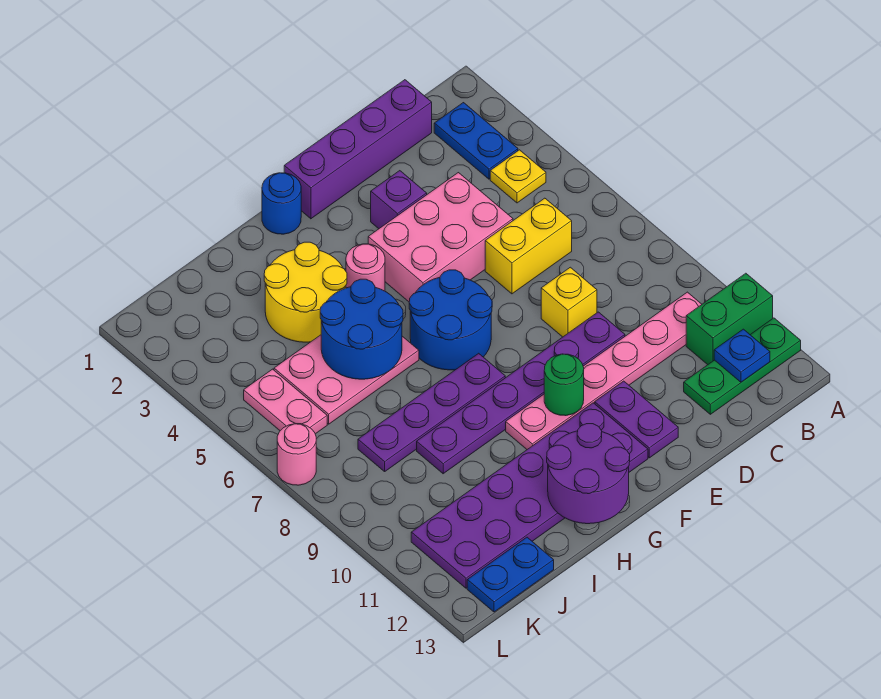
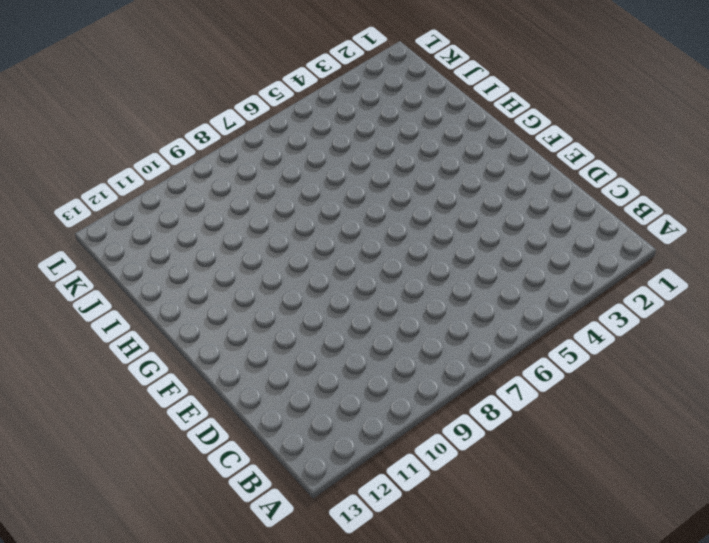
none -> green brick A11:B11 level 1
none -> green plate A12:C12 level 1
none -> blue plate B2:B3 level 1

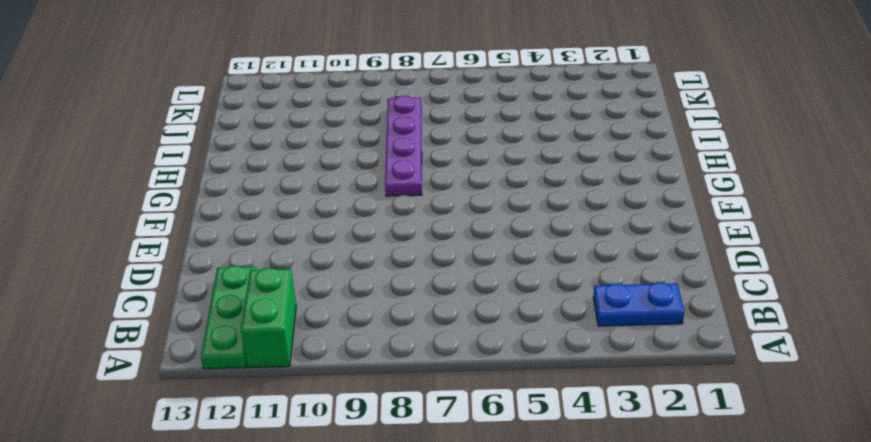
none -> yellow plate B4 level 1
none -> pink plate B10:G10 level 1
none -> purple brick C1:F1 level 1

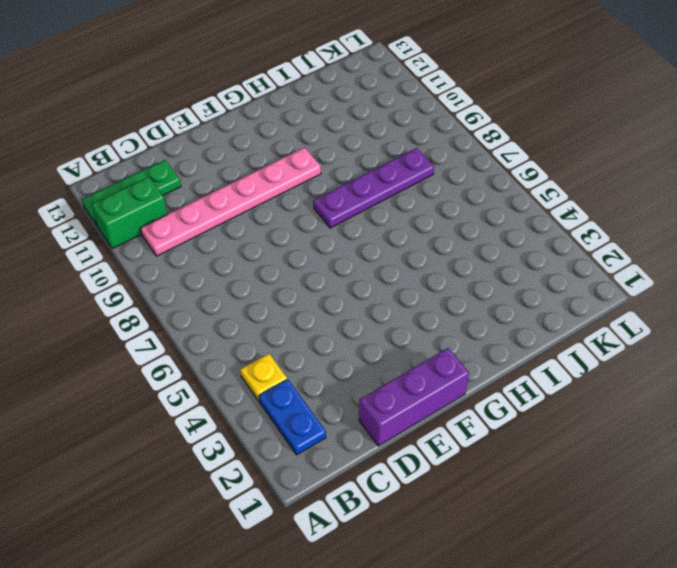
purple brick D1:F1 level 1 -> purple brick C1:F1 level 1
none -> yellow brick C6:D6 level 1
none -> pink brick D4:F5 level 1
none -> yellow brick D8 level 1

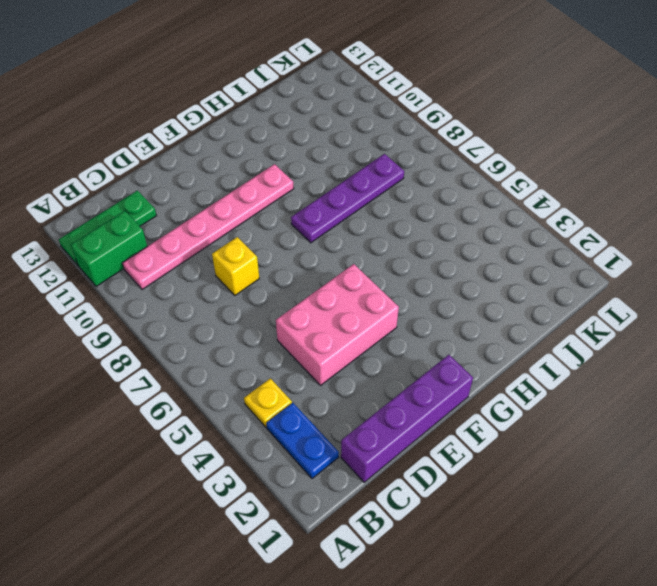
none -> yellow brick C6:D6 level 1
none -> purple plate D9:I9 level 1
none -> purple brick E3 level 1

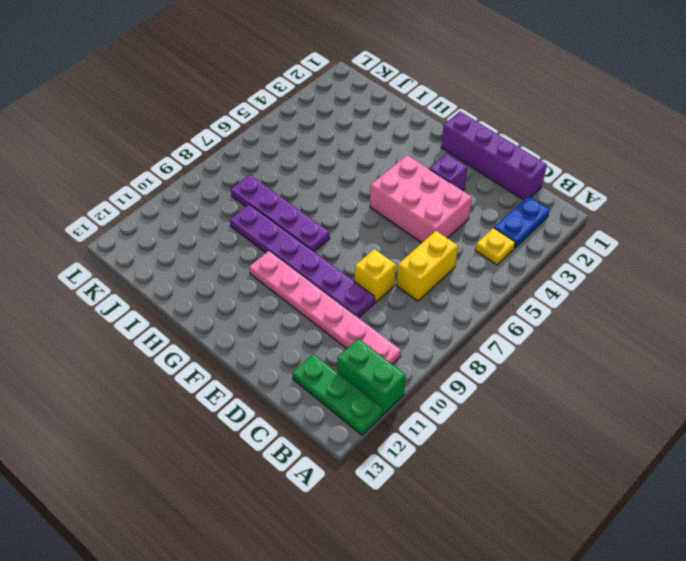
yellow brick C6:C7 level 1 -> yellow brick C6:D6 level 1
none -> purple plate E11:E12 level 1
none -> blue round brick F6:G7 level 1
none -> purple plate F11:K12 level 1

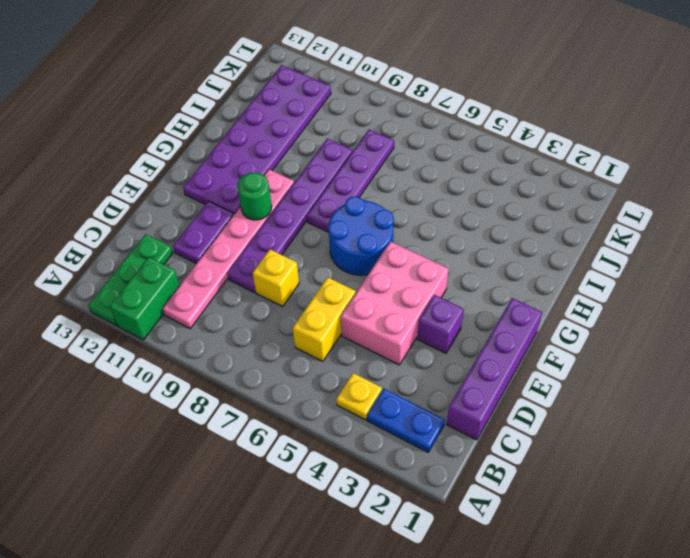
purple plate D11:E11 level 1 -> purple plate E11:E12 level 1
none -> blue round brick G1 level 1
none -> pink round brick G4 level 1
none -> yellow round brick H3:I4 level 1

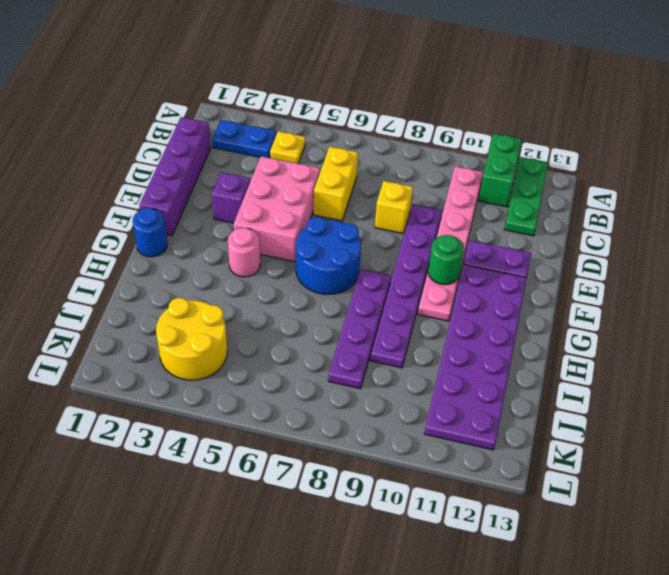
yellow round brick J3:K4 level 1 -> yellow round brick H3:I4 level 1
none -> pink plate H5:J6 level 1
none -> blue plate J13:K13 level 1
none -> pink plate K5:K6 level 1

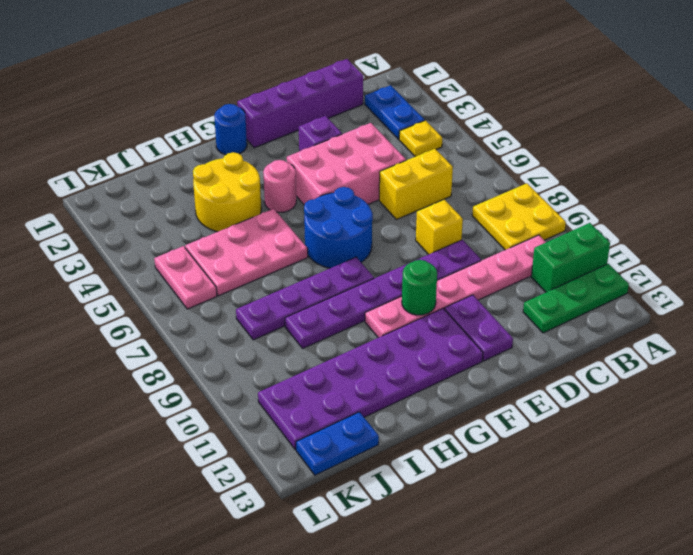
yellow plate A8:B9 level 1 -> none
none -> pink round brick L7 level 1
none -> blue plate B12 level 2
none -> purple round brick G12:H13 level 2

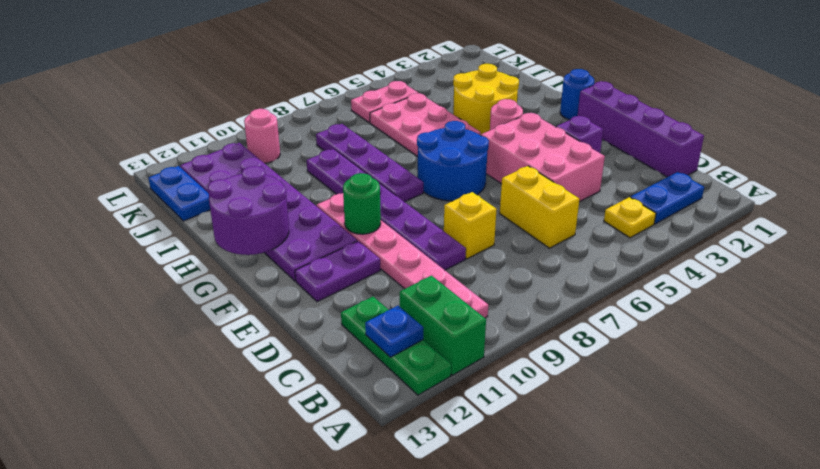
pink round brick K10 level 1 -> pink round brick L7 level 1
none -> blue round brick H5:I6 level 2

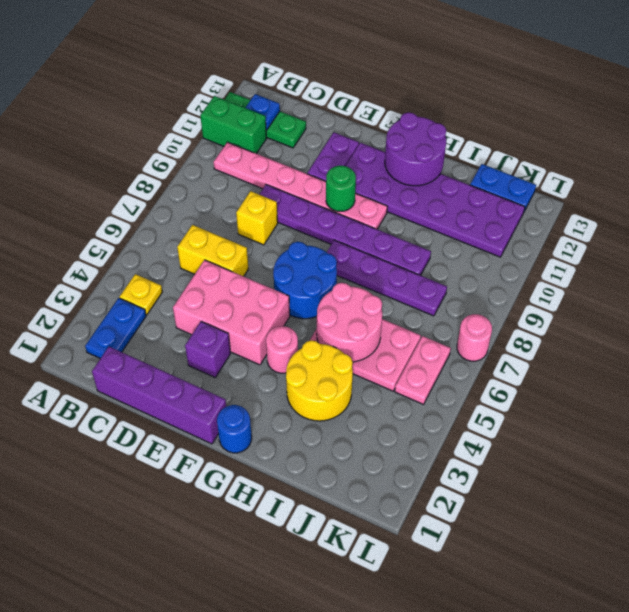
pink round brick H5:I6 level 2 -> blue round brick H5:I6 level 2

